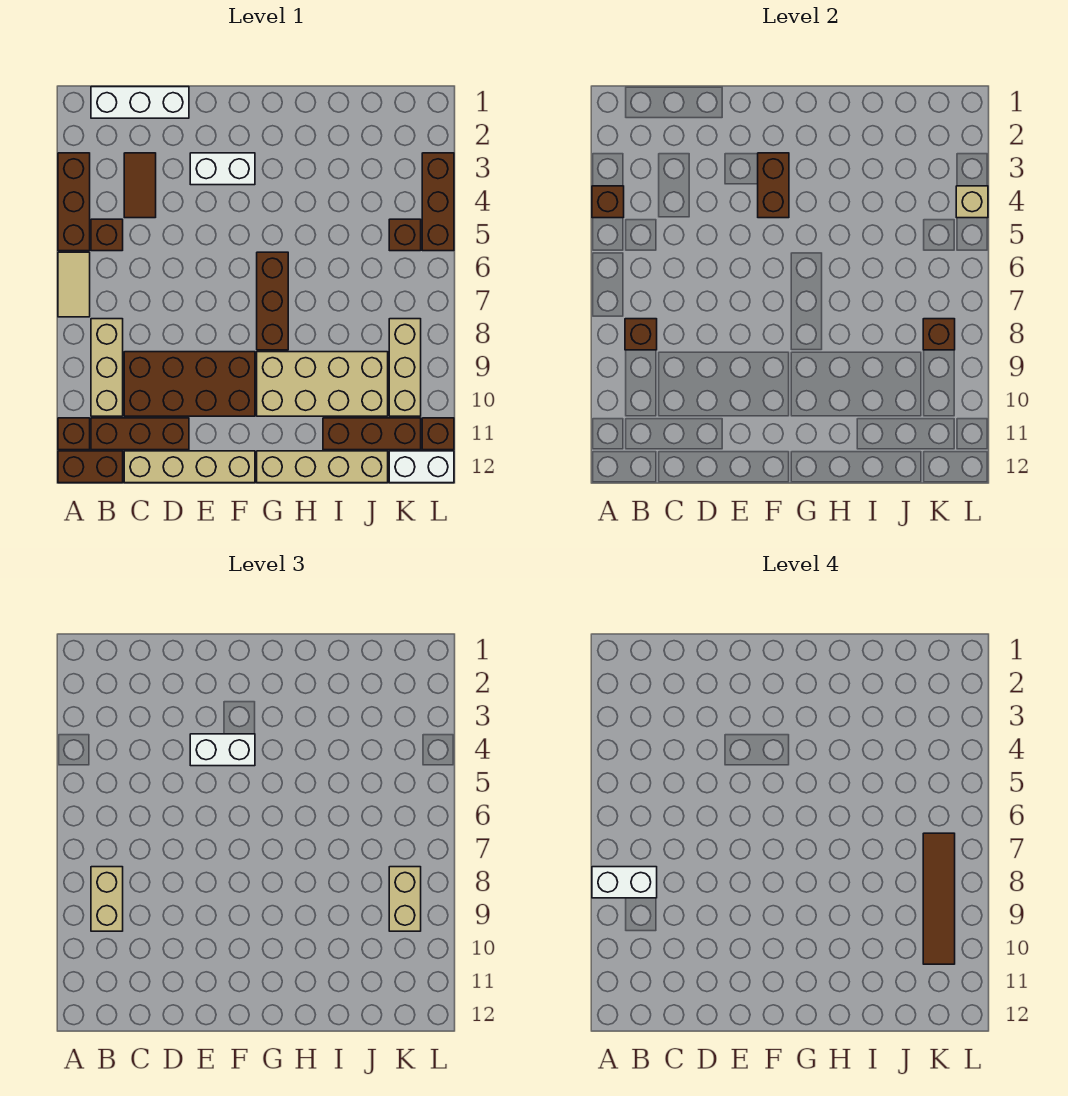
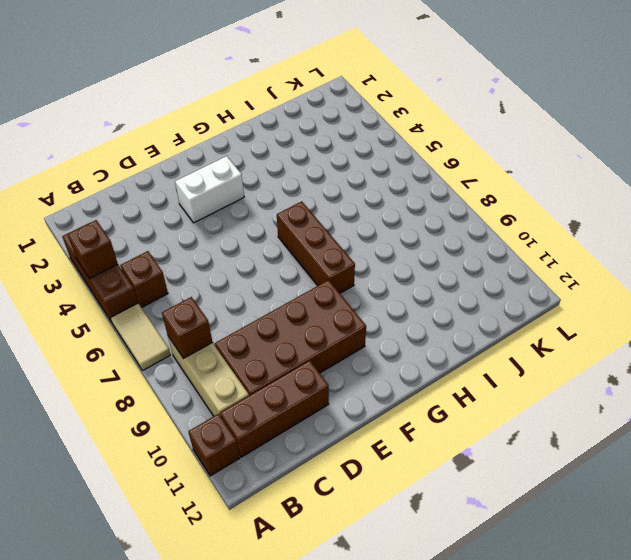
none -> brown brick A12:B12 level 1
none -> white brick B1:D1 level 1
none -> brown tile C3:C4 level 1
none -> tan brick C12:F12 level 1

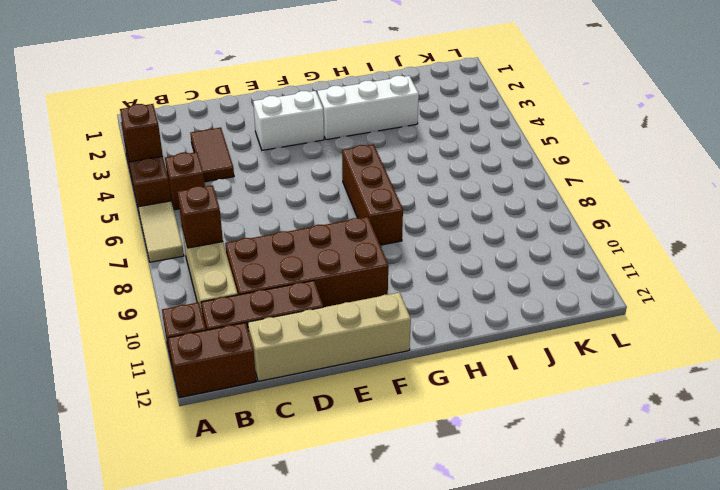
white brick G3:I3 level 1 -> white brick B1:D1 level 1
none -> tan brick G9:J10 level 1
none -> tan brick G12:J12 level 1
none -> brown brick I11:K11 level 1
none -> brown brick K5 level 1

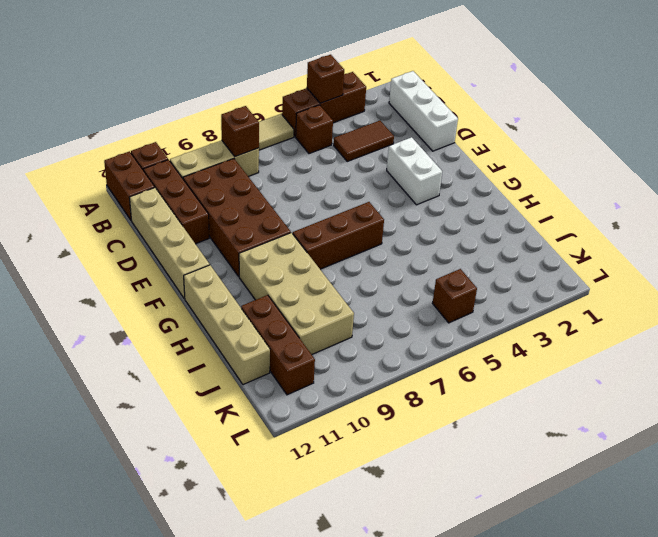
none -> tan brick K8:K10 level 1
none -> white brick K12:L12 level 1
none -> brown brick L3:L5 level 1
none -> brown brick L11 level 1

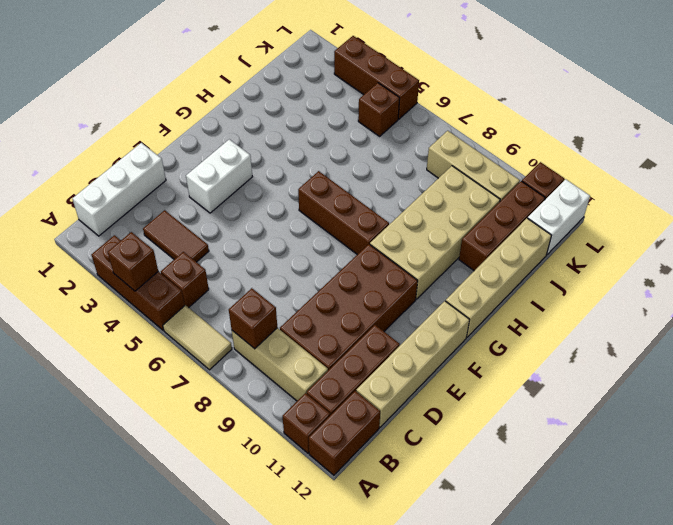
none -> brown brick F3:F4 level 2
none -> brown brick K8 level 2
none -> tan brick L4 level 2
none -> tan brick B8:B9 level 3

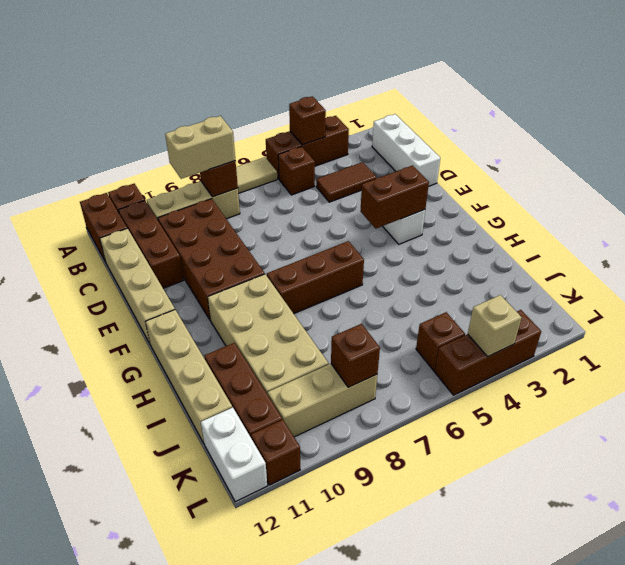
none -> white brick E4:F4 level 3
none -> tan brick K8:K9 level 3
none -> white brick A8:B8 level 4
none -> brown tile K7:K10 level 4

